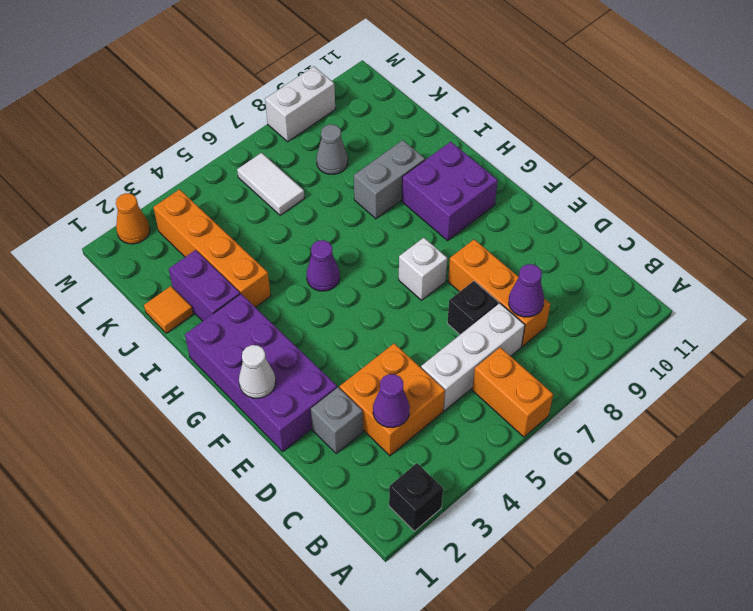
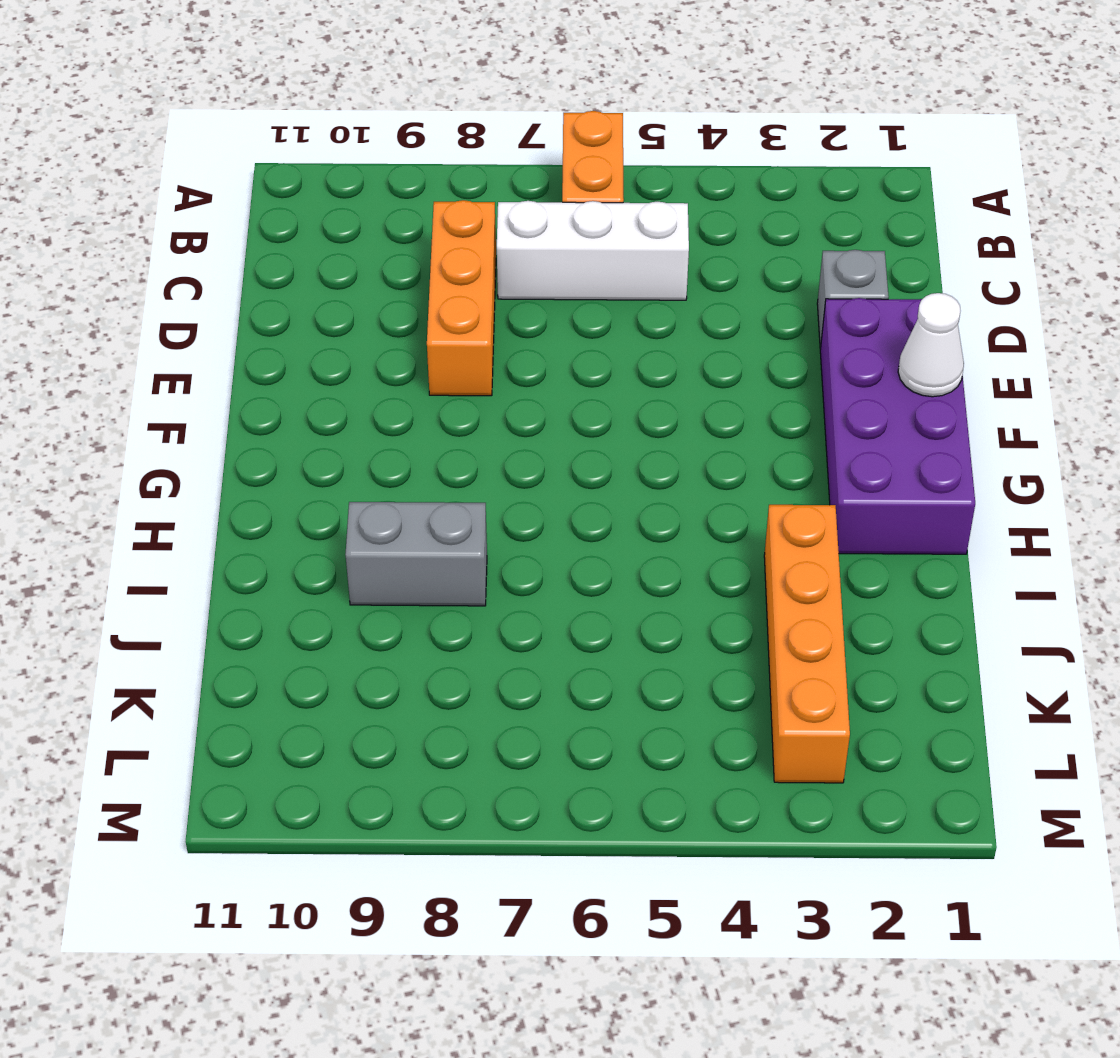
none -> black brick A2 level 1
none -> orange brick C3:D4 level 1
none -> black brick D7 level 1

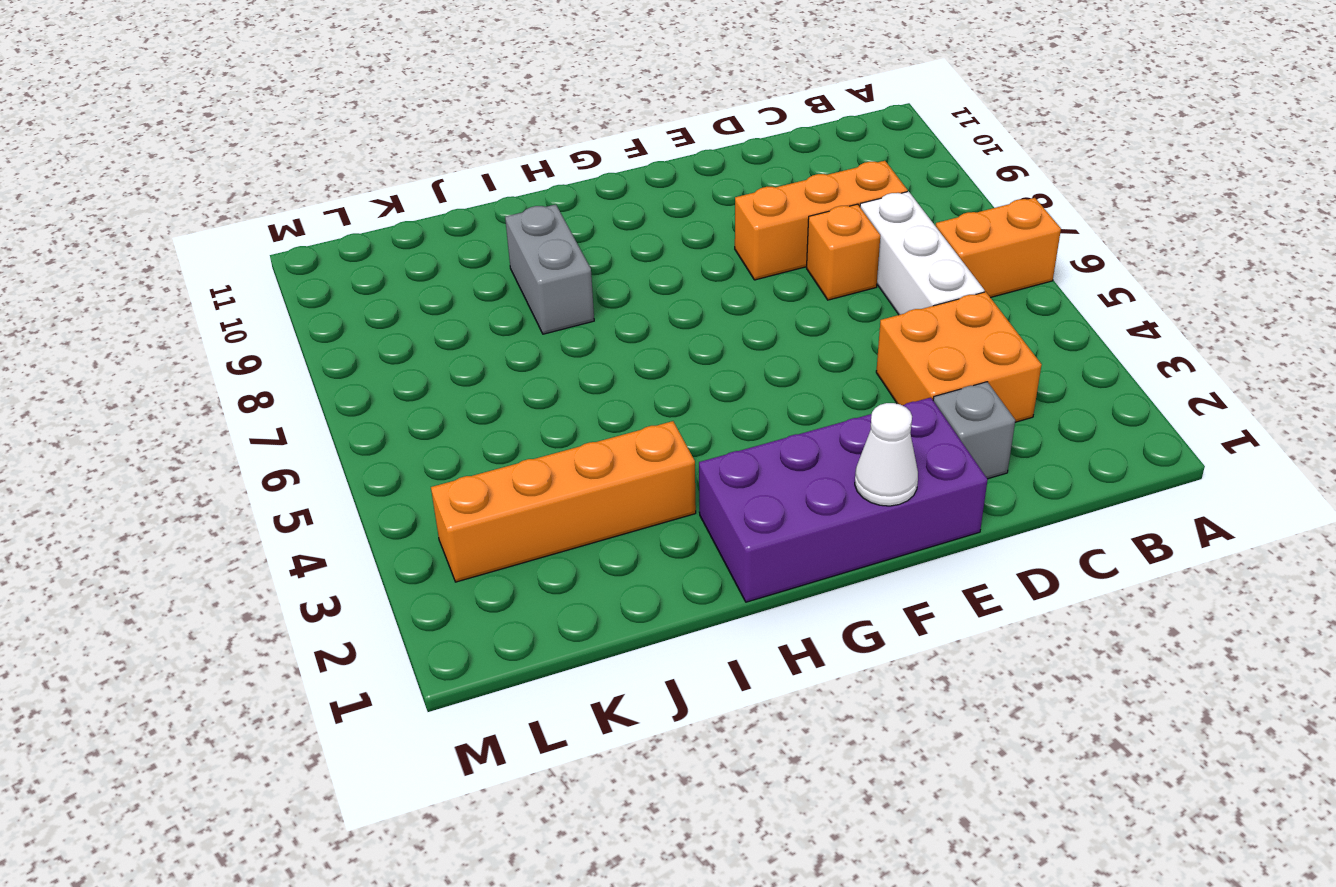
orange brick D7 level 1 -> black brick D7 level 1
none -> black brick A2 level 1
none -> white brick F7 level 1
none -> purple brick G9:H10 level 1

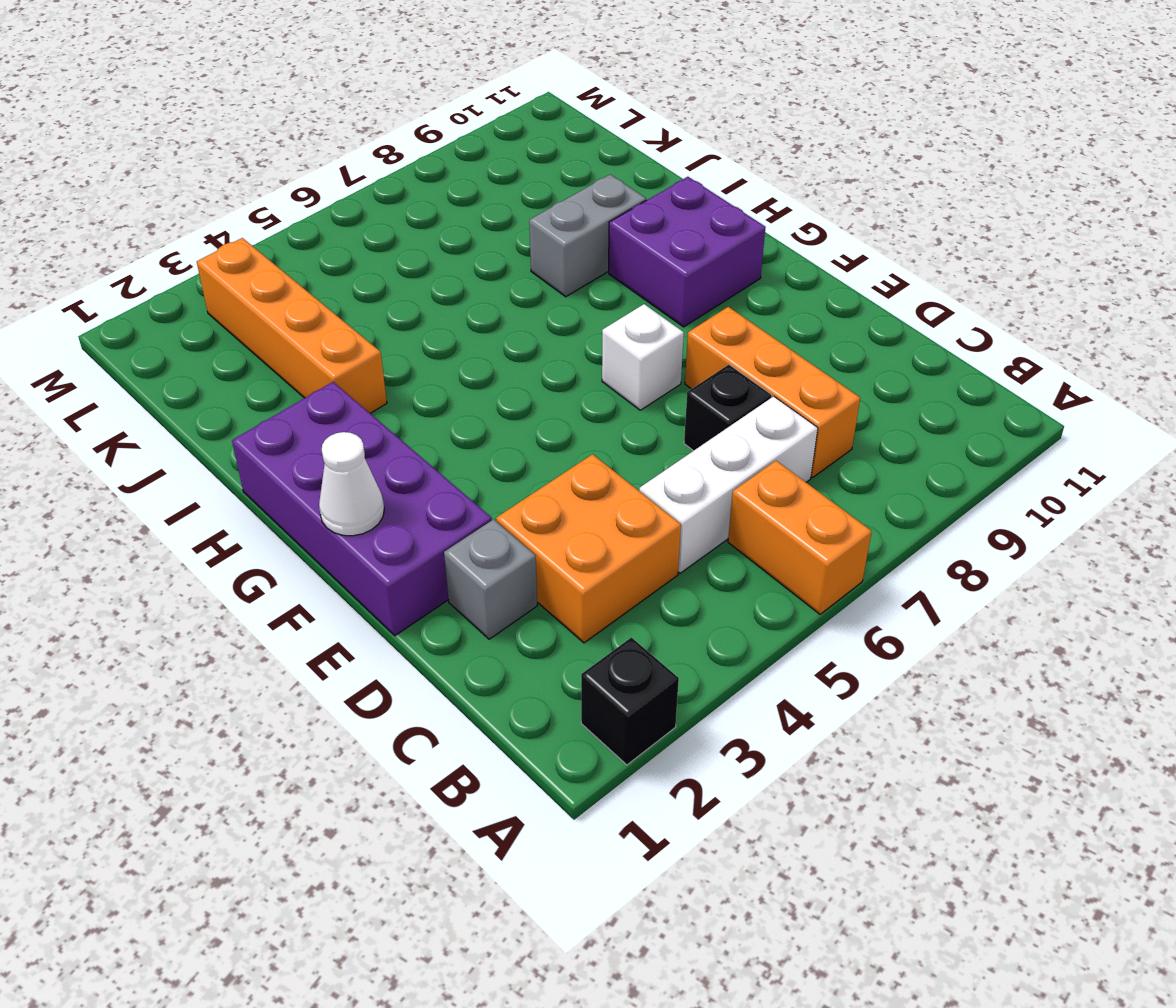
none -> purple cone H5 level 1
none -> purple brick I2:J2 level 1
none -> orange tile J1 level 1

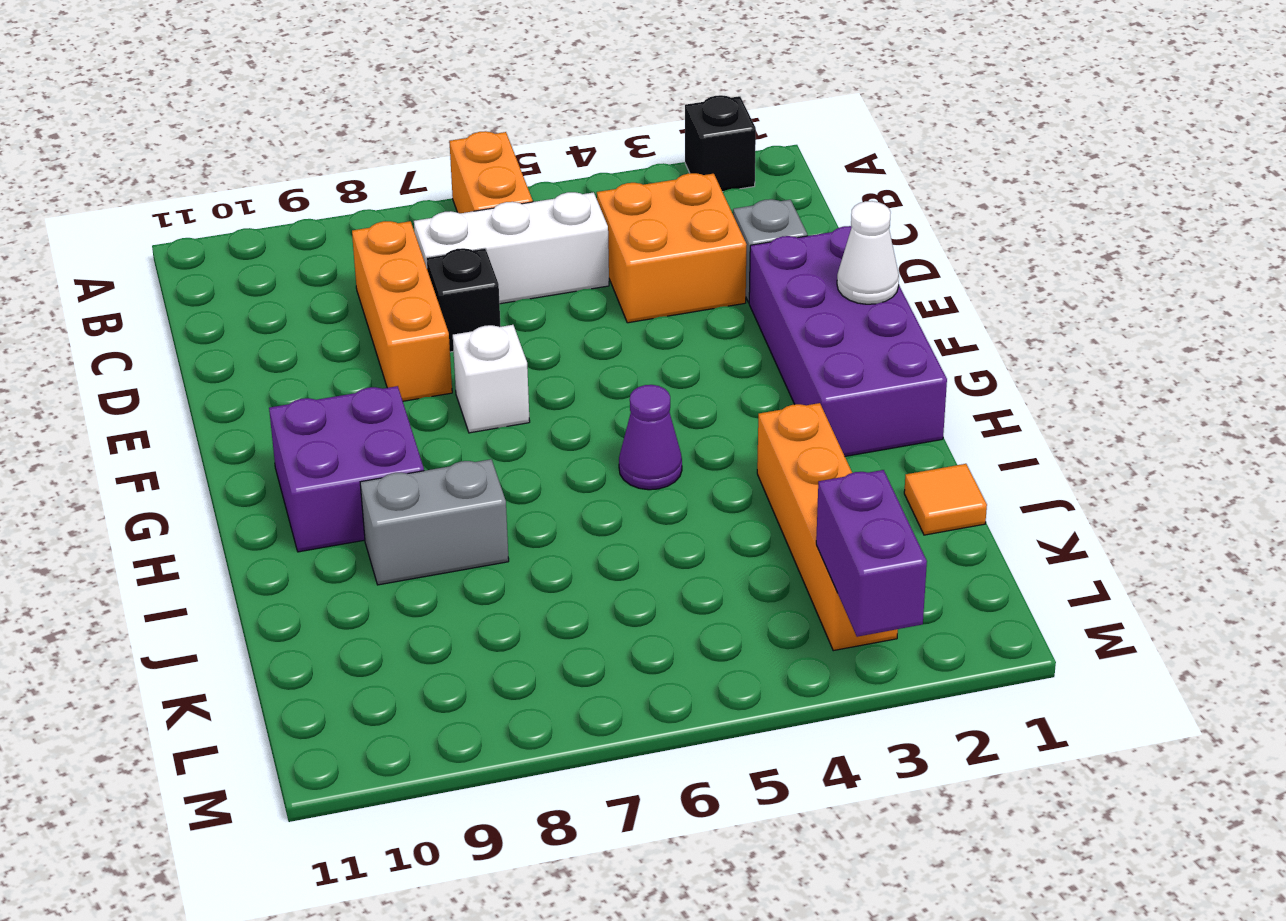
purple brick L3:M3 level 2 -> purple brick I2:J2 level 1
none -> white tile K6:L6 level 1
none -> grey cone K8 level 1
none -> orange cone M2 level 1

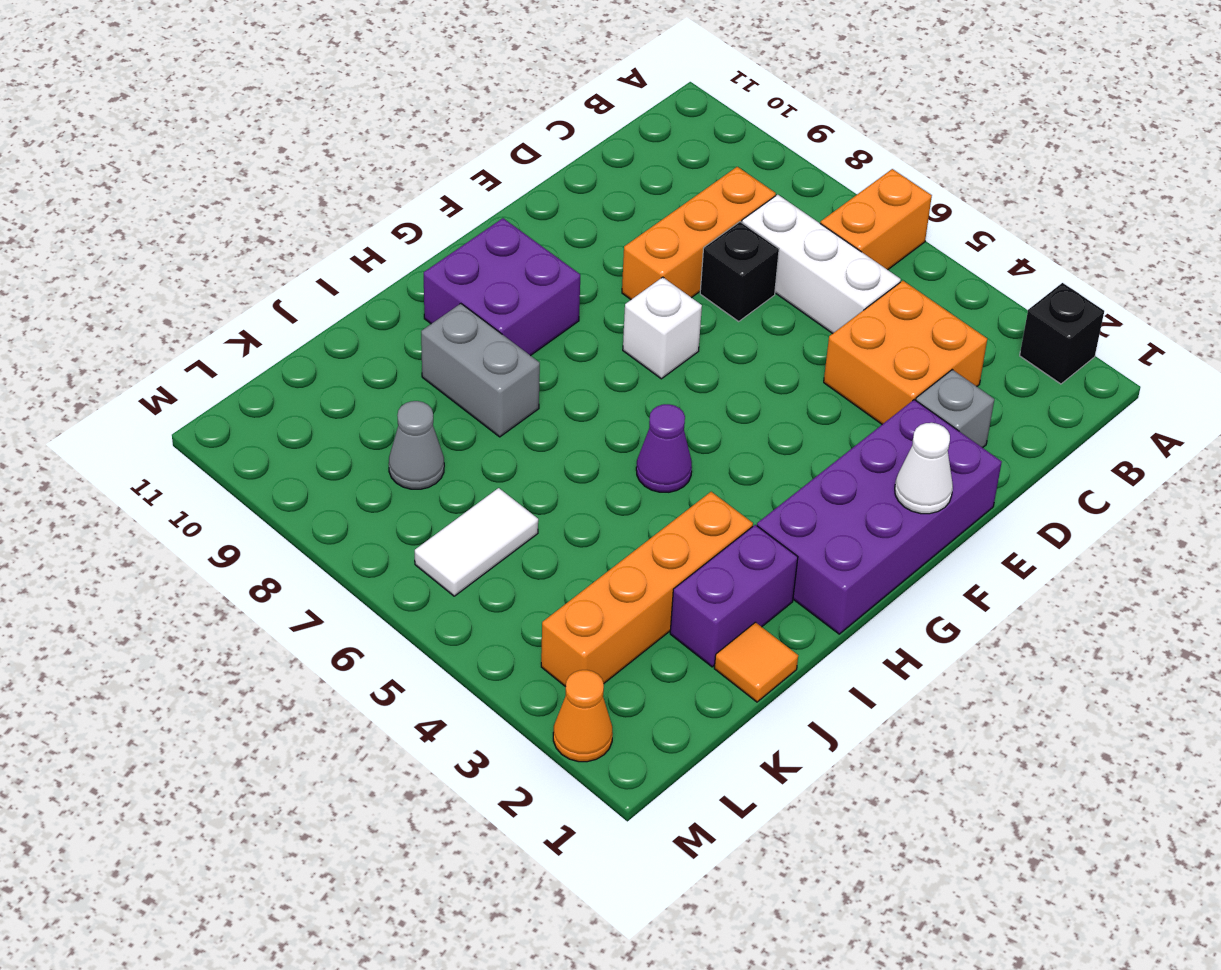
none -> white brick M8:M9 level 1
none -> purple cone C3 level 2
none -> purple cone C8 level 2

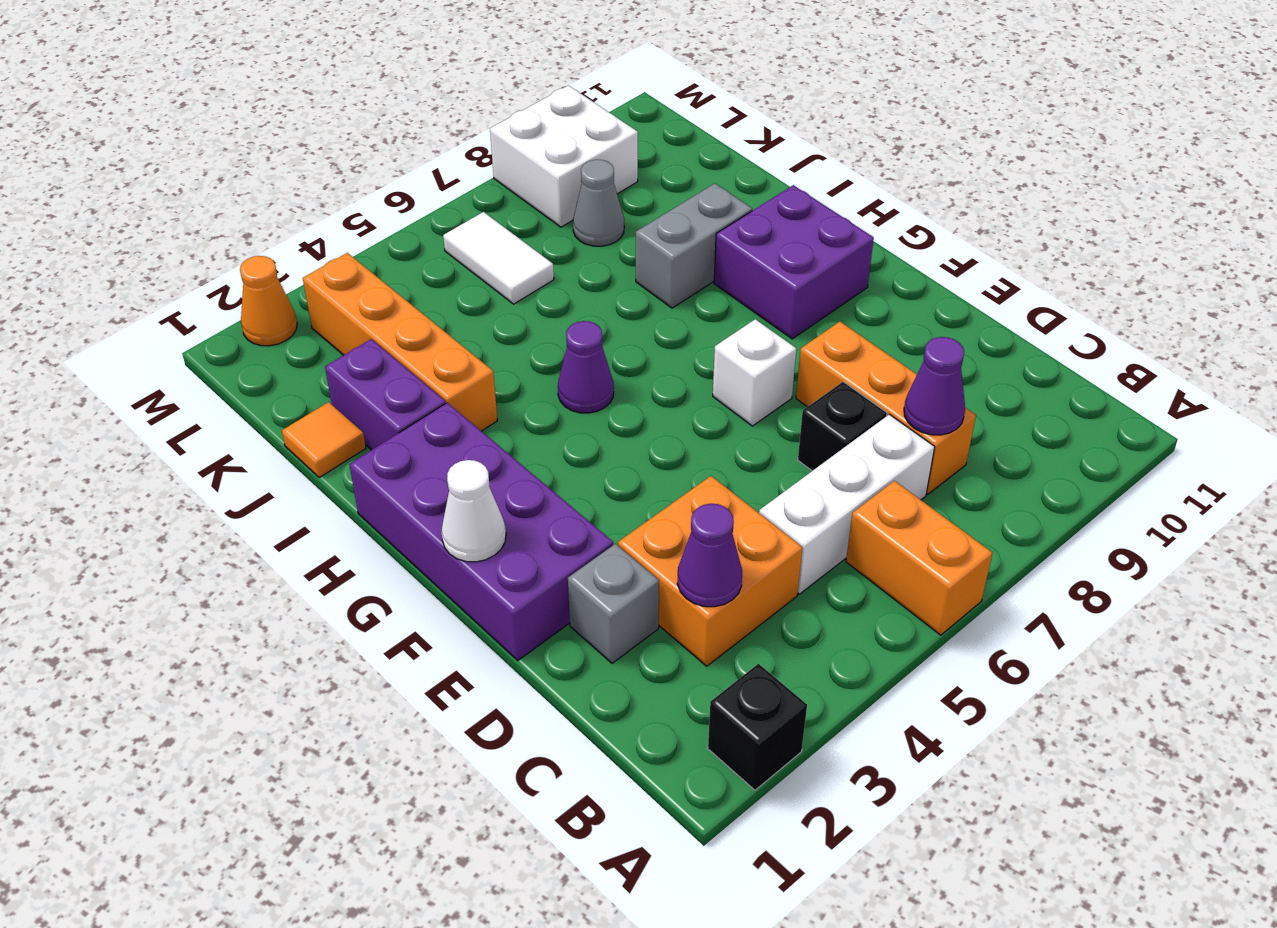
white brick L8:M9 level 1 -> white brick M8:M9 level 1

